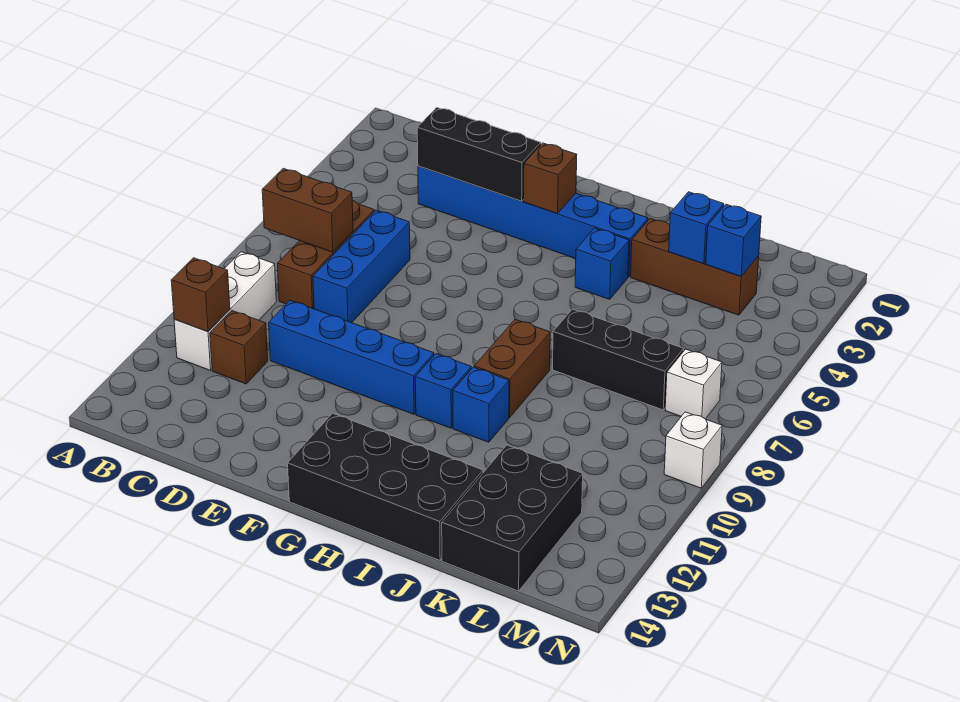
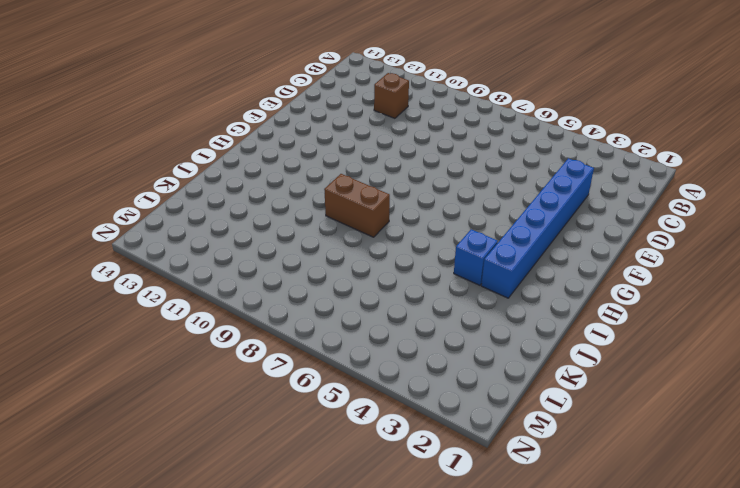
none -> white brick B9:B11 level 1
none -> brown brick C6:C8 level 1
none -> blue brick D6:D8 level 1

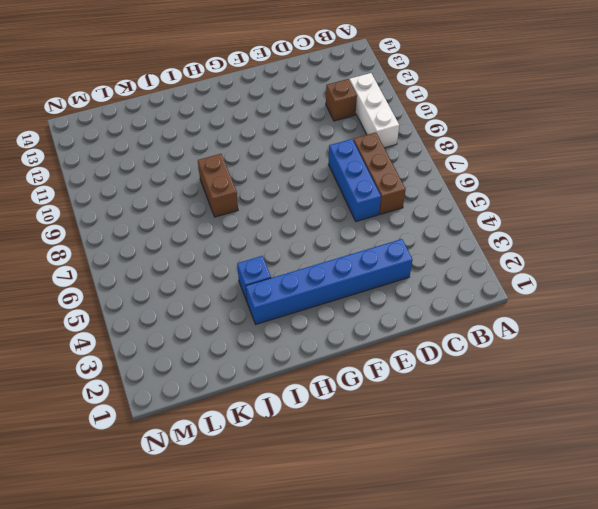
none -> blue brick D10:G10 level 1
none -> black brick G13:J14 level 1
none -> blue brick H10 level 1

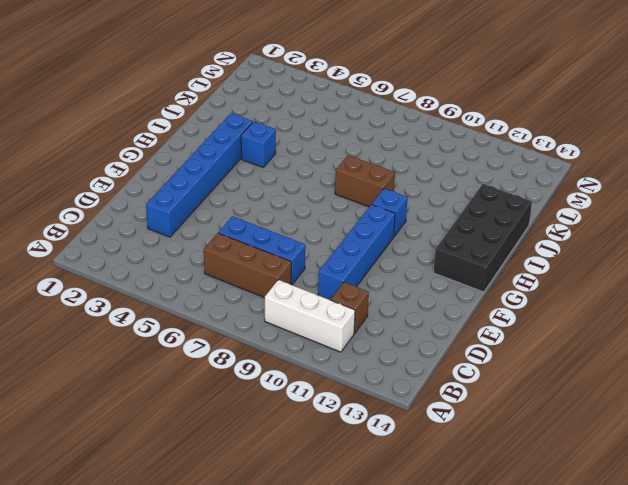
none -> blue brick I10 level 1
none -> brown brick J3:L3 level 1
none -> black brick J7:L7 level 1

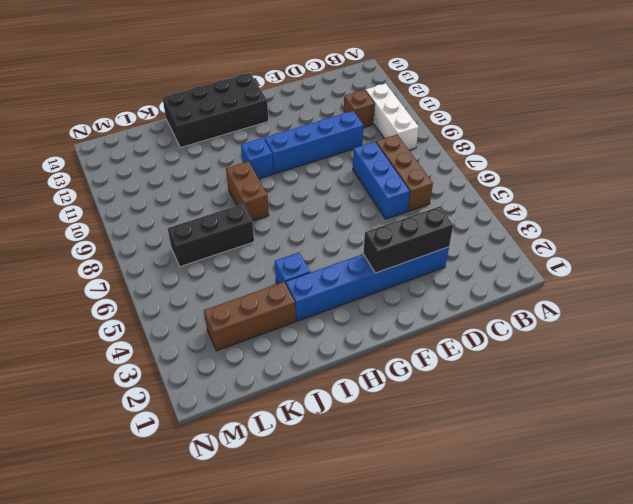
none -> blue brick I10 level 1
none -> black brick K12:L14 level 1
none -> white brick M7 level 1

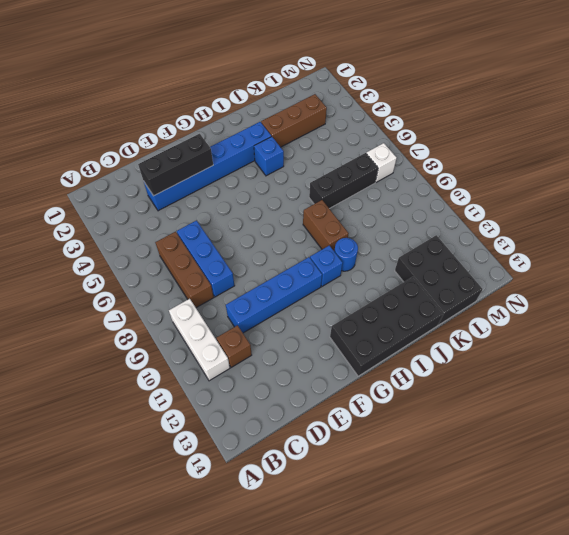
blue round brick I10 level 1 -> blue brick I10 level 1
none -> white brick N9 level 1
none -> brown brick B7:C7 level 2
none -> brown brick B11 level 2

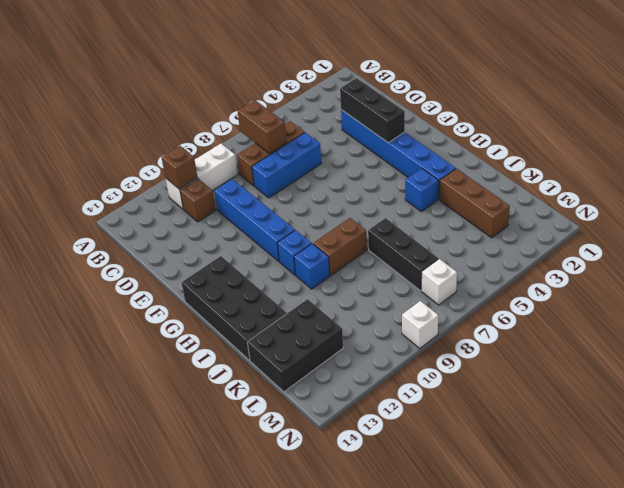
none -> brown brick G3 level 2
none -> blue brick K3 level 2
none -> blue brick L3 level 2

